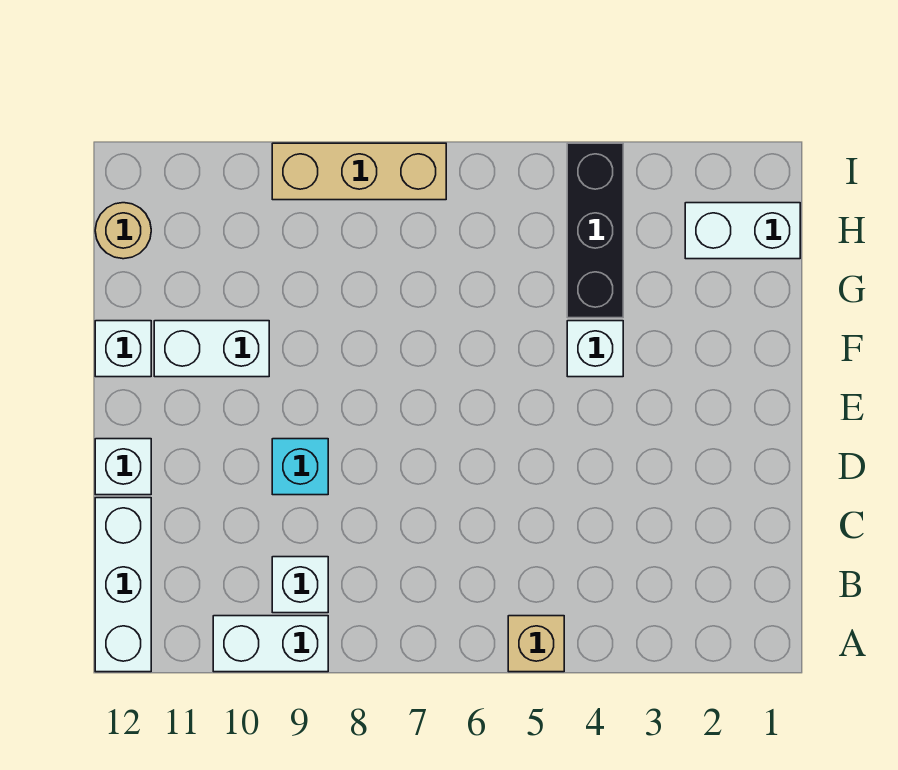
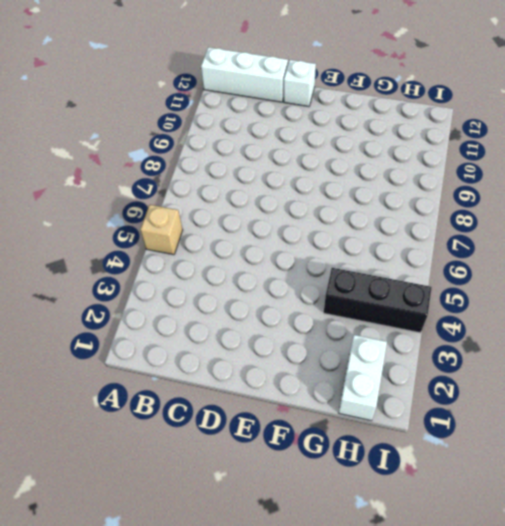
none -> white brick A9:A10 level 1
none -> white brick B9 level 1
none -> cyan brick D9 level 1

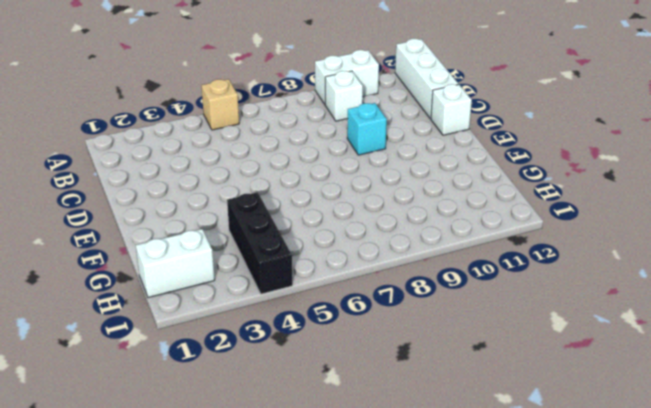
none -> white brick F4 level 1
none -> white brick F10:F11 level 1
none -> white brick F12 level 1

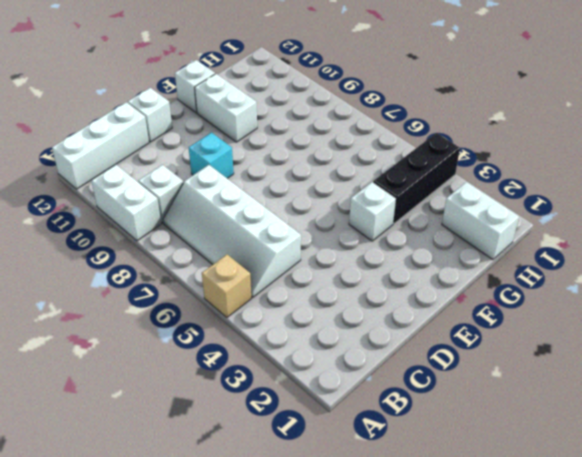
white slope B5:C8 level 1 top C -> none
none -> tan round brick H12 level 1
none -> tan brick I7:I9 level 1

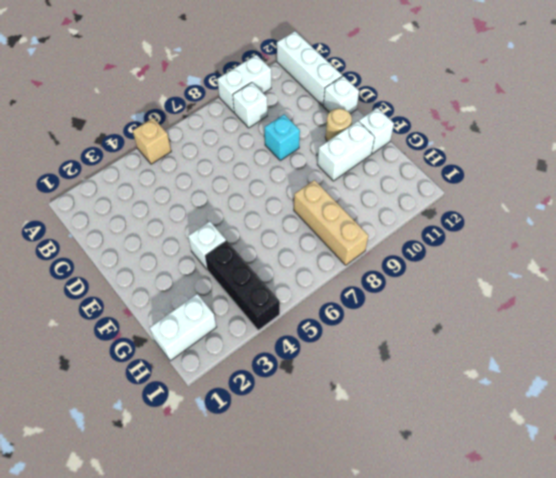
tan round brick E11 level 1 -> tan round brick H12 level 1
tan brick G8:I8 level 1 -> tan brick I7:I9 level 1

